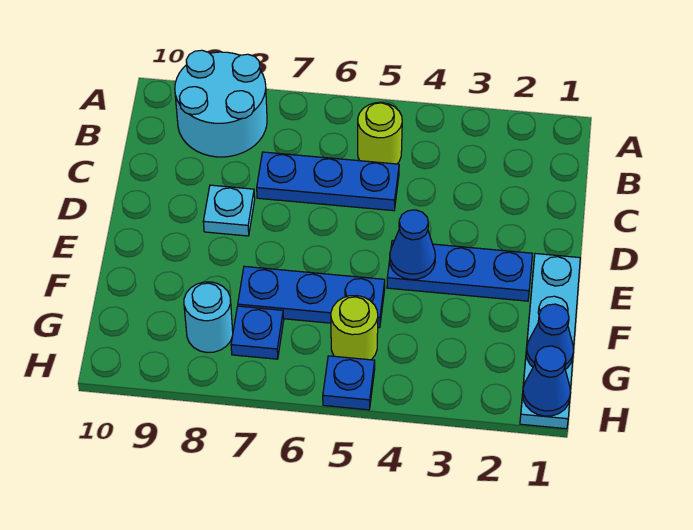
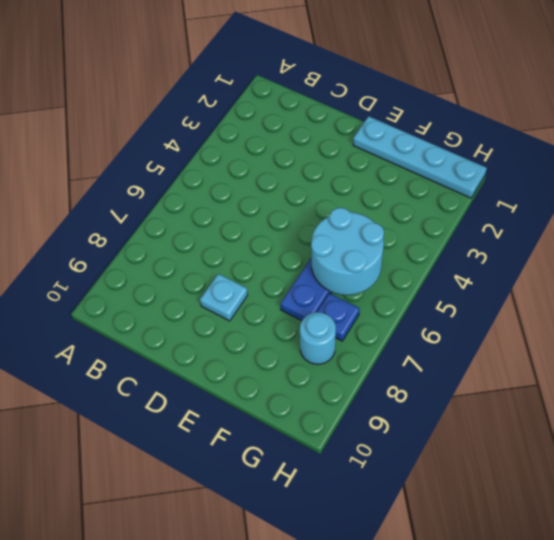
cyan round brick F5:G6 level 2 -> cyan round brick A8:B9 level 1
none -> lime round brick B5 level 1
none -> blue plate C5:C7 level 1
none -> blue plate E2:E4 level 1

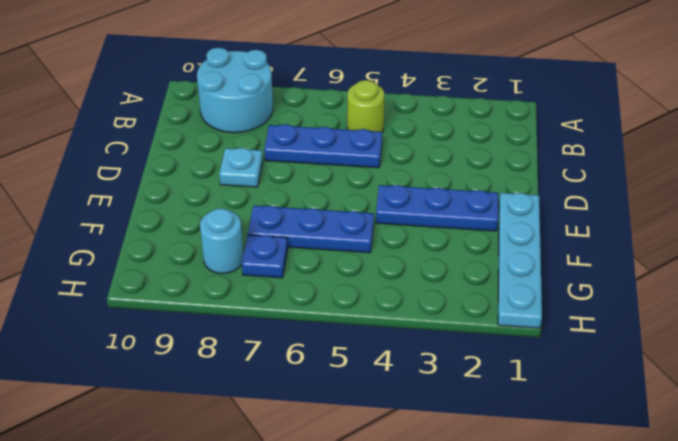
none -> lime round brick G5 level 1
none -> blue plate H5 level 1
none -> blue cone E4 level 2

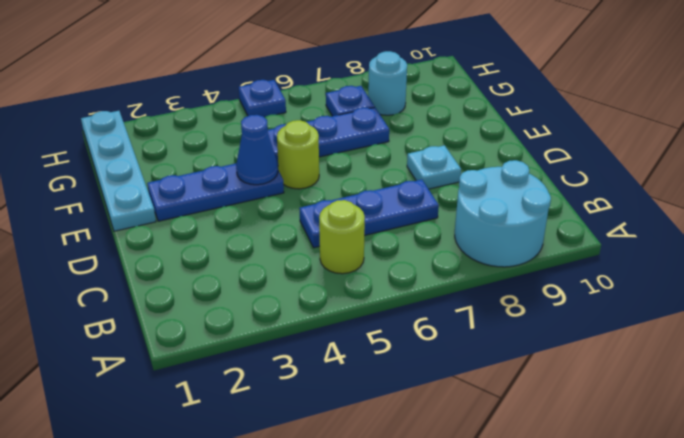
lime round brick E5 level 1 -> lime round brick G5 level 1
none -> blue cone G1 level 2
none -> blue cone H1 level 2

